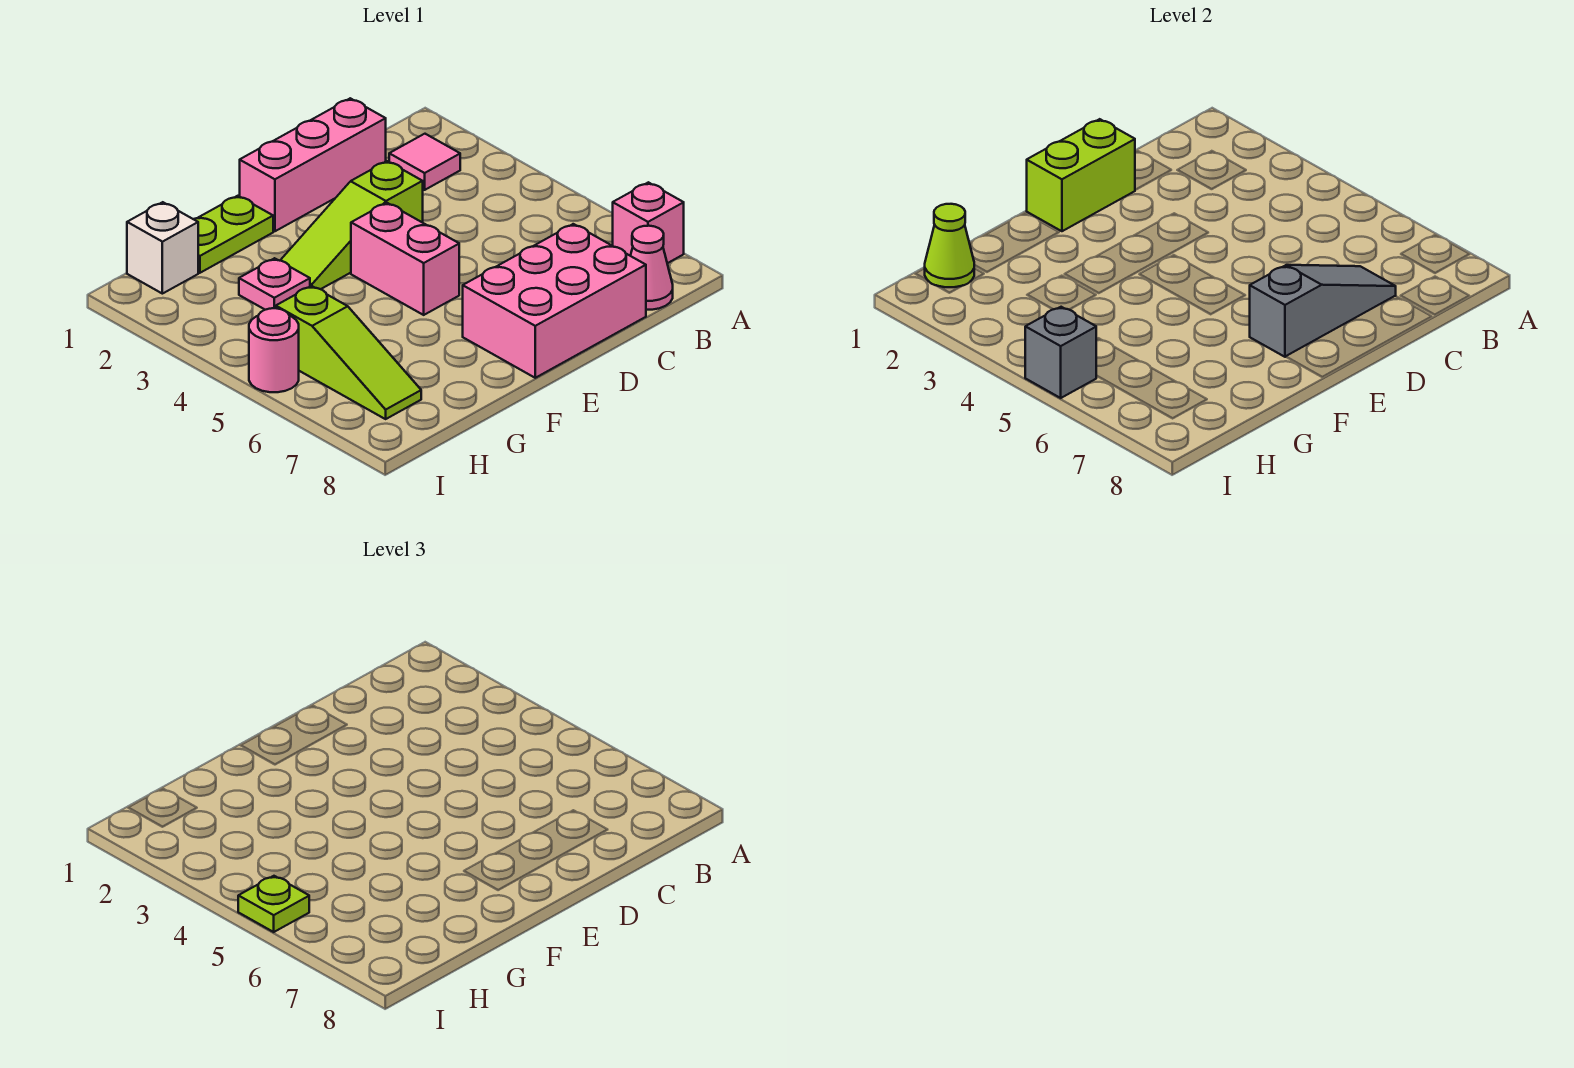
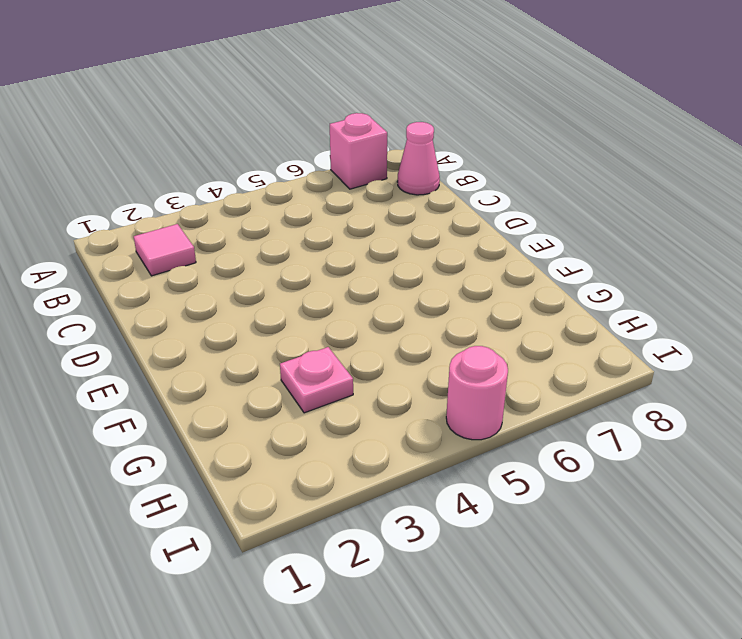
none -> pink brick C1:E1 level 1
none -> pink brick C7:E8 level 1
none -> lime slope D3:F3 level 1 top D

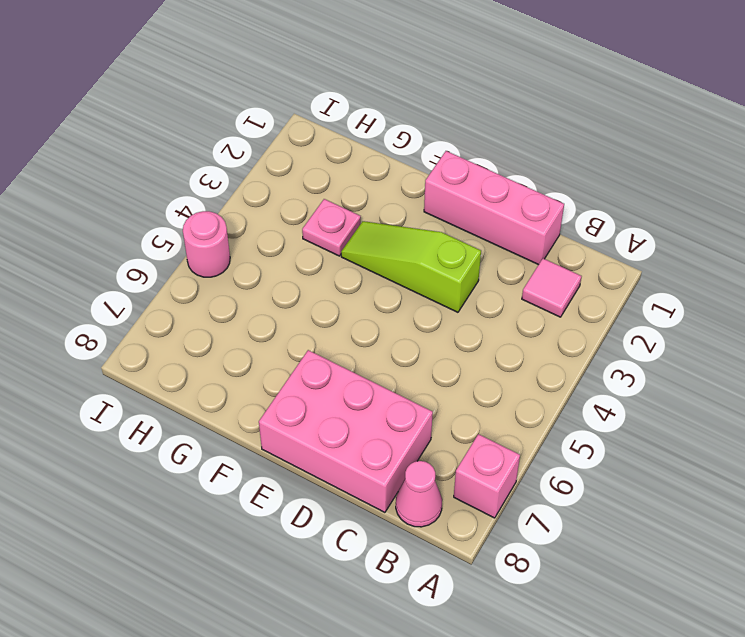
none -> pink brick E4:E5 level 1
none -> lime plate F1:G1 level 1
none -> white brick H1 level 1

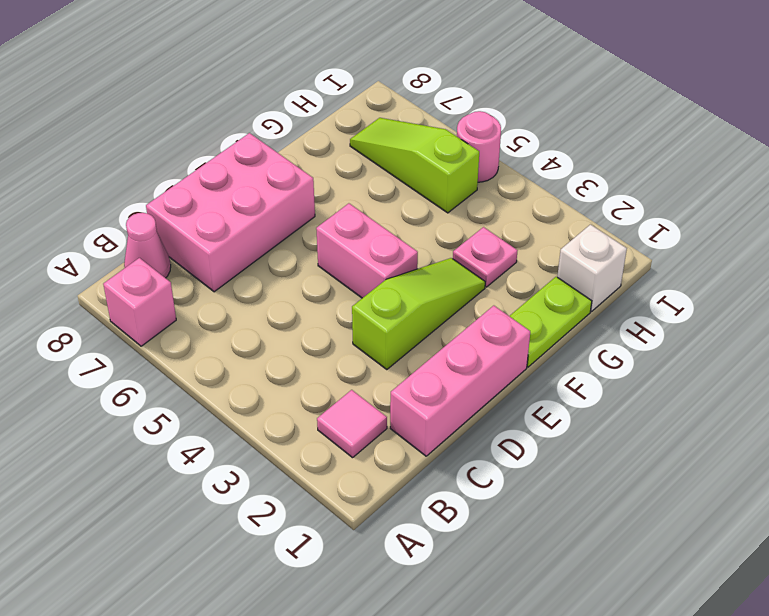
none -> grey slope C7:E7 level 2 top E
none -> lime brick D1:E1 level 2
none -> lime cone H1 level 2

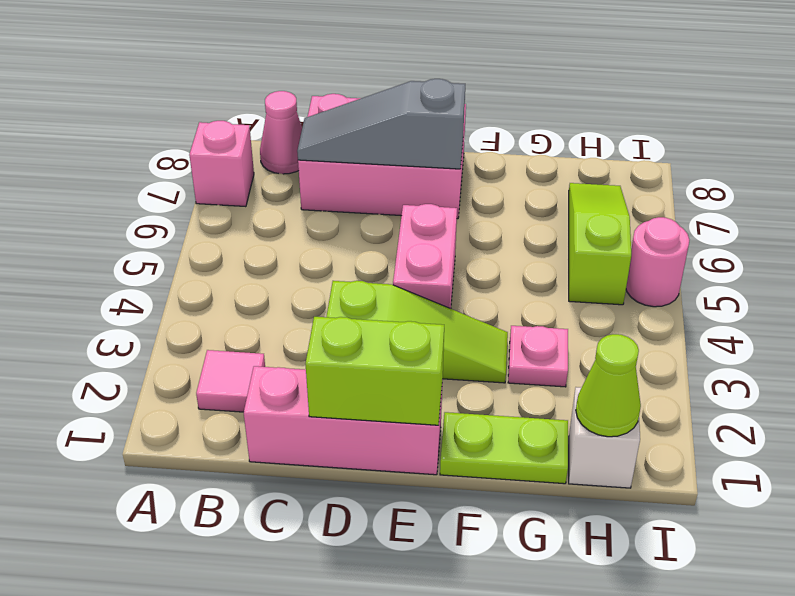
none -> grey brick I5 level 2
none -> lime plate I5 level 3

